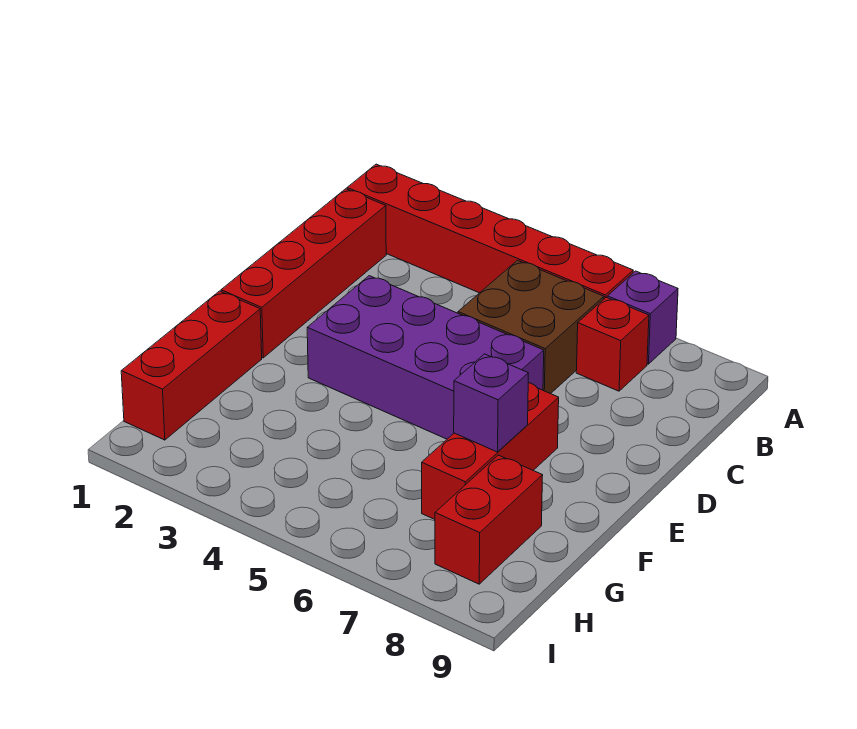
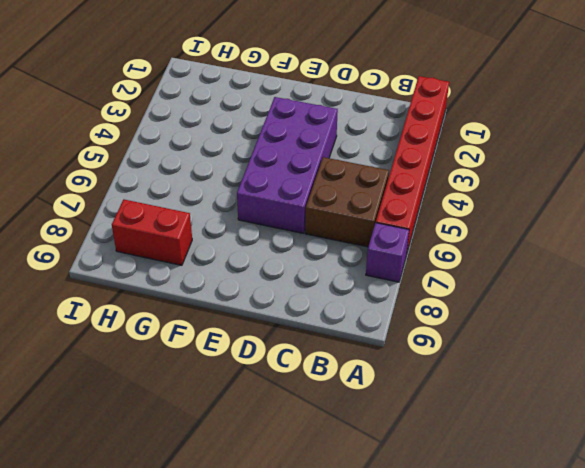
none -> red brick B1:E1 level 1
none -> red brick B7 level 1

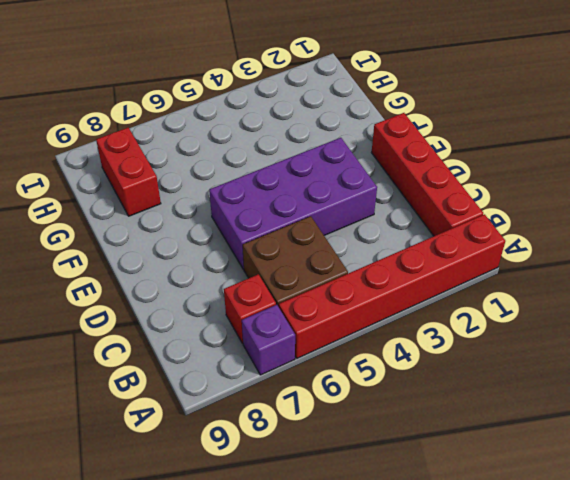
none -> red brick E7:G7 level 1
none -> red brick F1:H1 level 1

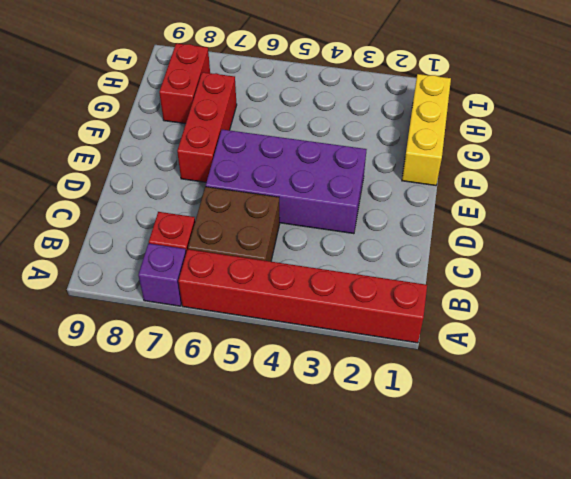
yellow brick F1:H1 level 1 -> red brick F1:H1 level 1
none -> red brick B1:E1 level 1
none -> purple brick F7 level 2

